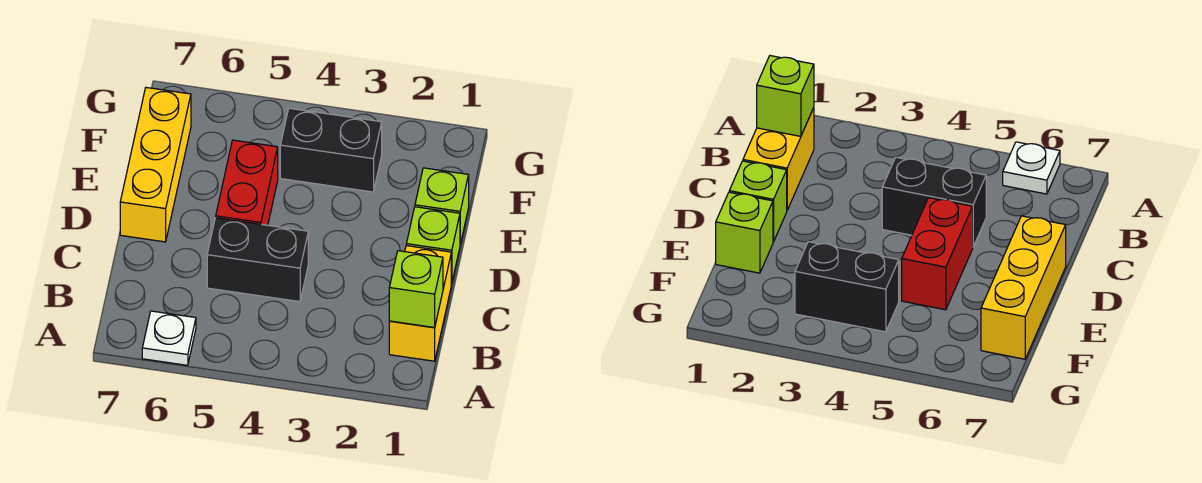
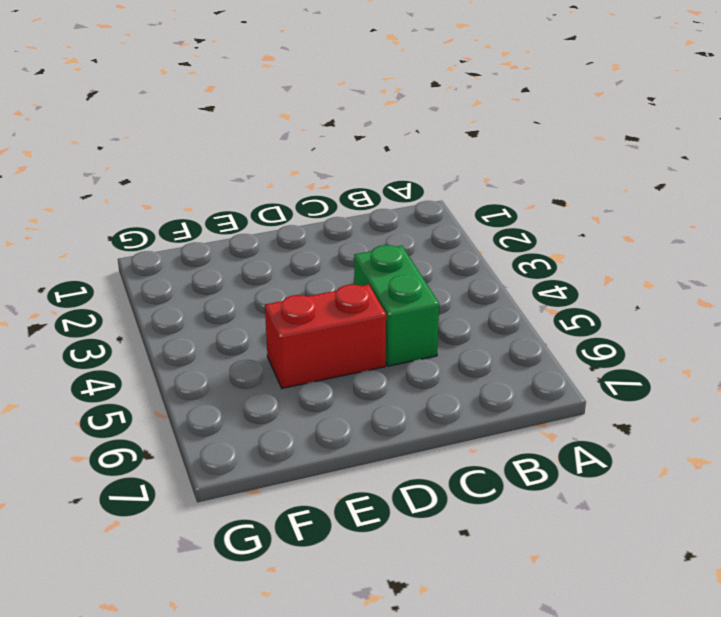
green brick C4:C5 level 1 -> black brick C4:C5 level 1
none -> white plate A6 level 1
none -> yellow brick B1:C1 level 1

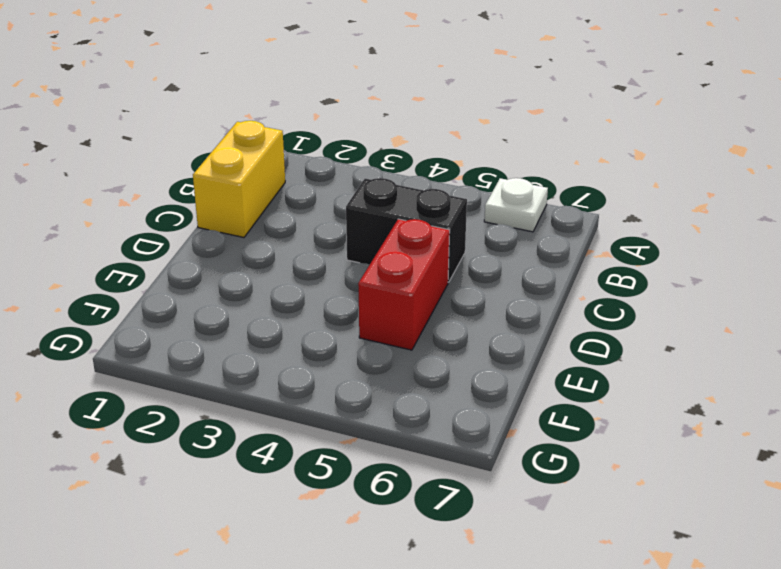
none -> lime brick D1 level 1
none -> yellow brick D7:F7 level 1

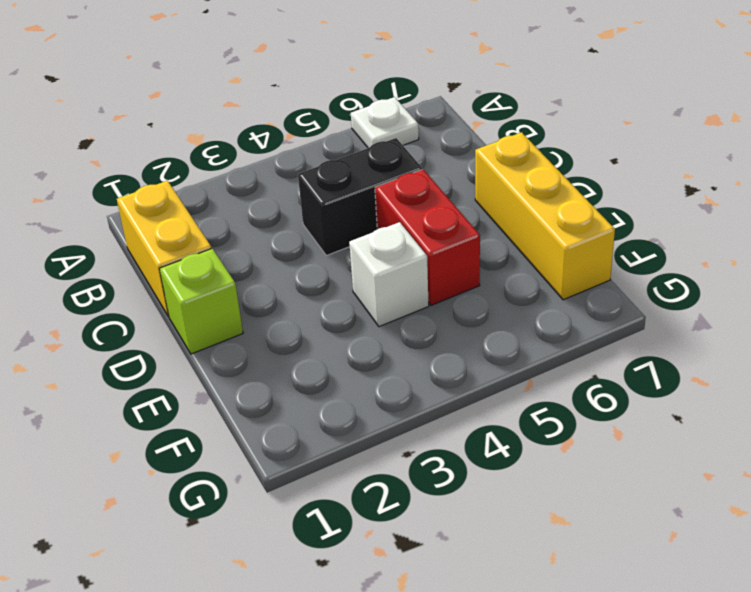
white brick E4 level 1 -> none
none -> lime brick E1 level 1
none -> black brick F3:F4 level 1

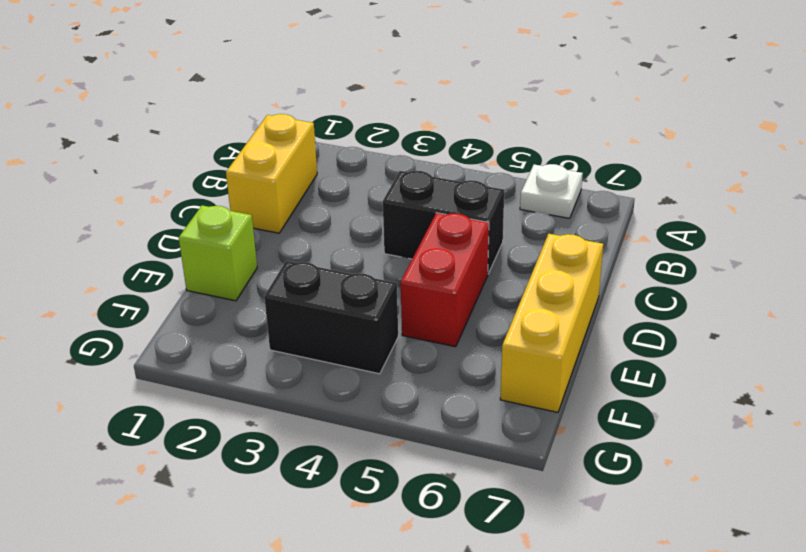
none -> lime brick D1 level 1
none -> lime brick B1 level 2

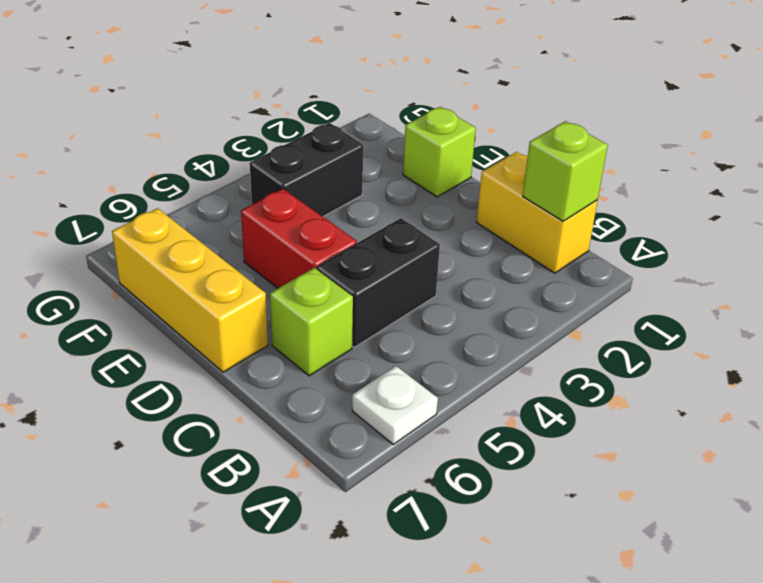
lime brick C6 level 1 -> lime brick D1 level 1

